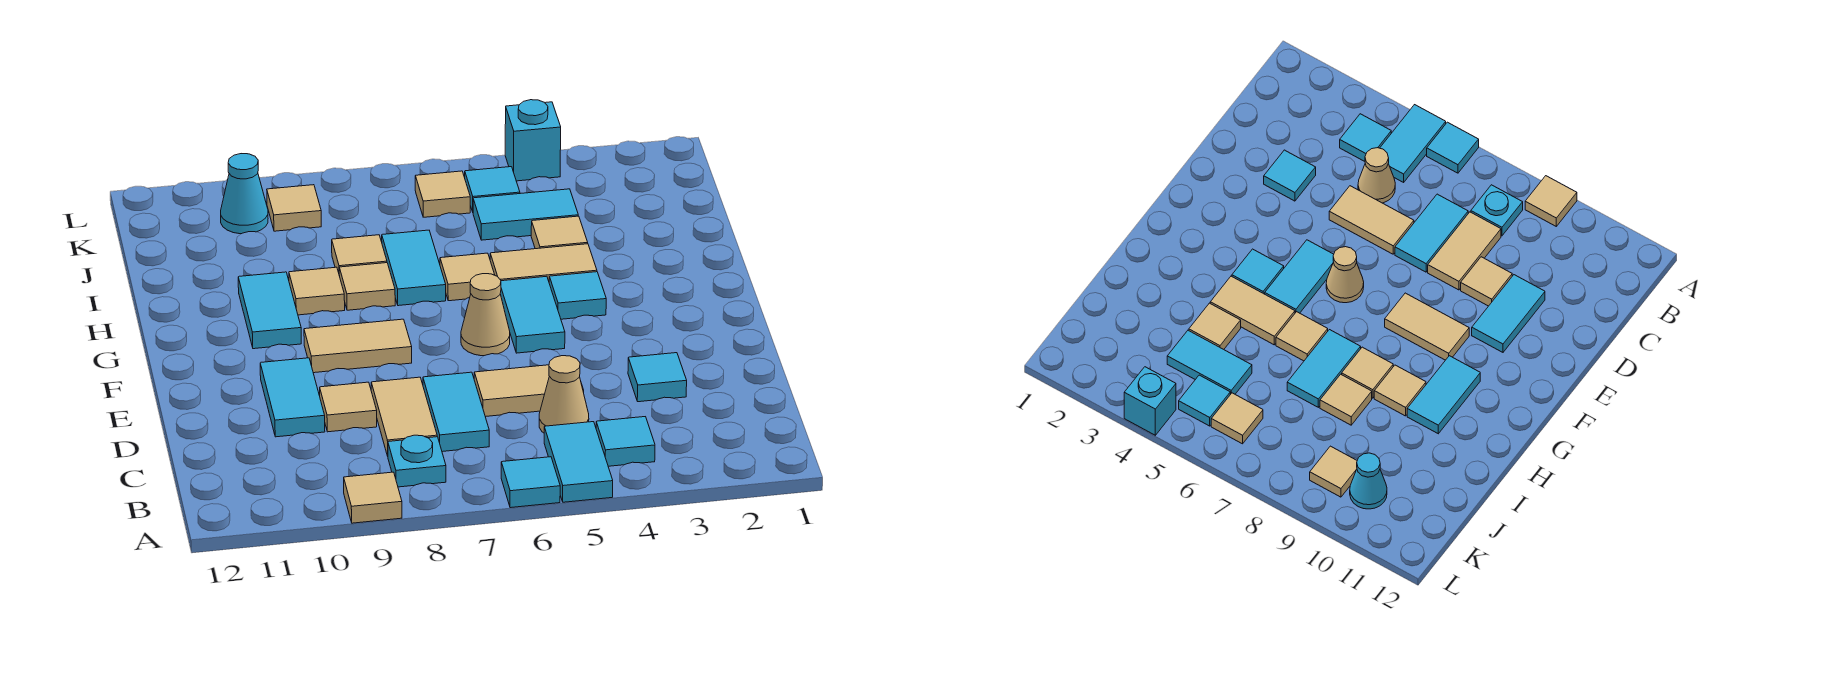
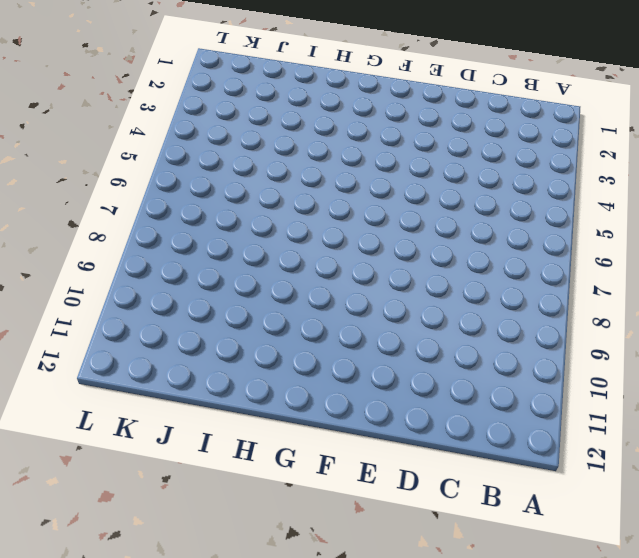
none -> cyan tile A5:B5 level 1
none -> cyan tile A6 level 1
none -> tan tile A9 level 1
none -> cyan tile B4 level 1

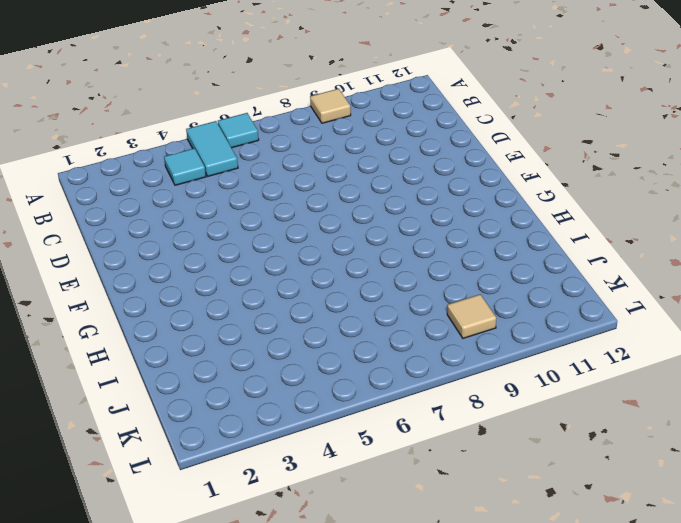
none -> cyan plate B8 level 1
none -> tan cone C5 level 1
none -> cyan tile C7:D7 level 1
none -> tan tile C8:D8 level 1

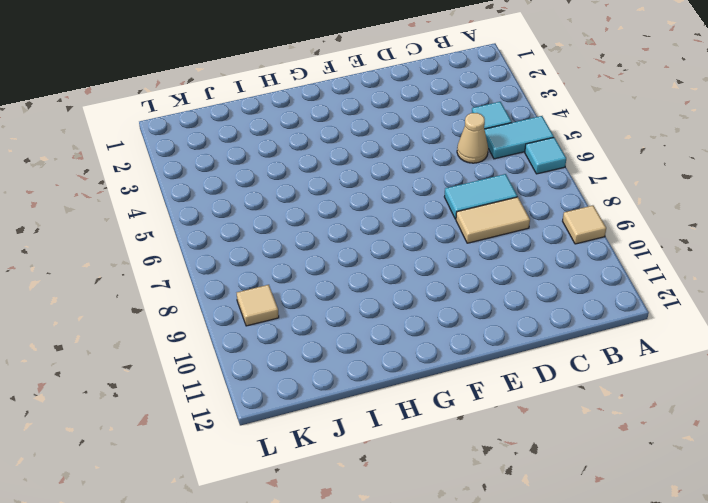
none -> cyan plate B8 level 1
none -> cyan tile D3 level 1
none -> tan tile D5:D6 level 1
none -> tan tile D9 level 1

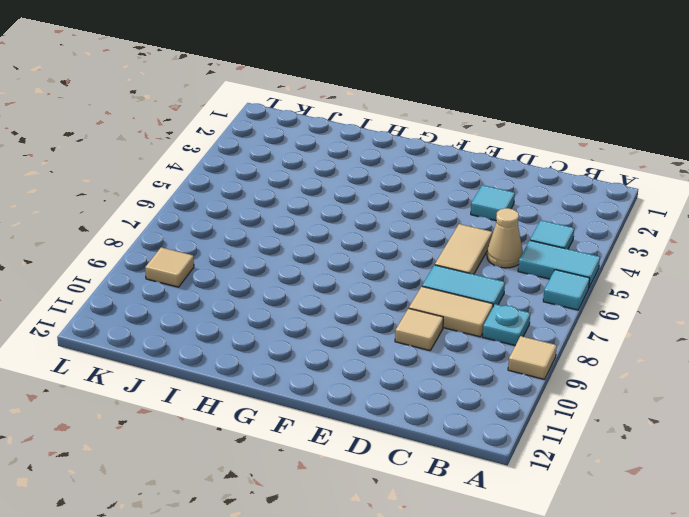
none -> cyan tile D10:E10 level 1
none -> cyan tile F5:G5 level 1
none -> tan cone F6 level 1
none -> tan tile F8:F9 level 1

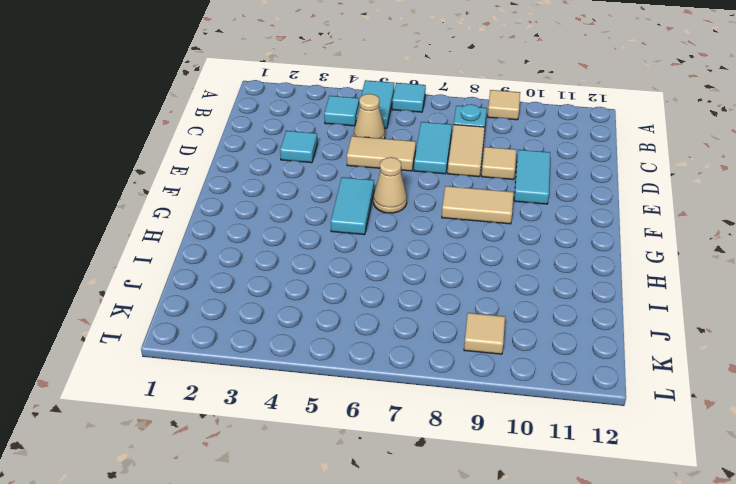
none -> cyan tile G4 level 1
none -> cyan tile G10:H10 level 1
none -> tan tile H4:H5 level 1
none -> tan tile H6 level 1

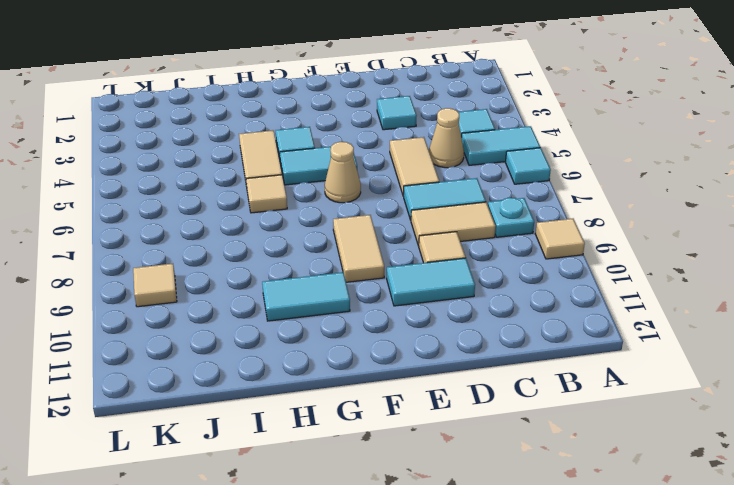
none -> cyan tile H7:I7 level 1
none -> tan tile H8 level 1
none -> tan tile H9 level 1
none -> tan tile I4 level 1

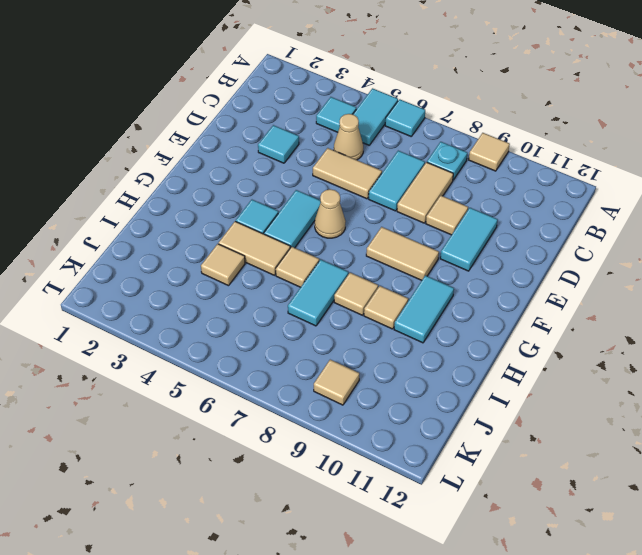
none -> tan tile I8 level 1
none -> cyan tile J4:J5 level 1
none -> cyan tile K5 level 1
none -> tan tile K6 level 1

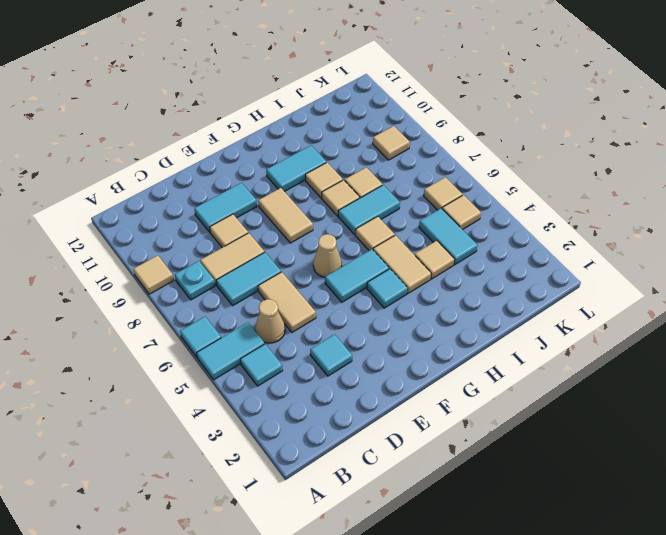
tan tile K5 level 1 -> cyan tile K5 level 1
none -> cyan cone K10 level 1
none -> cyan brick L4 level 1

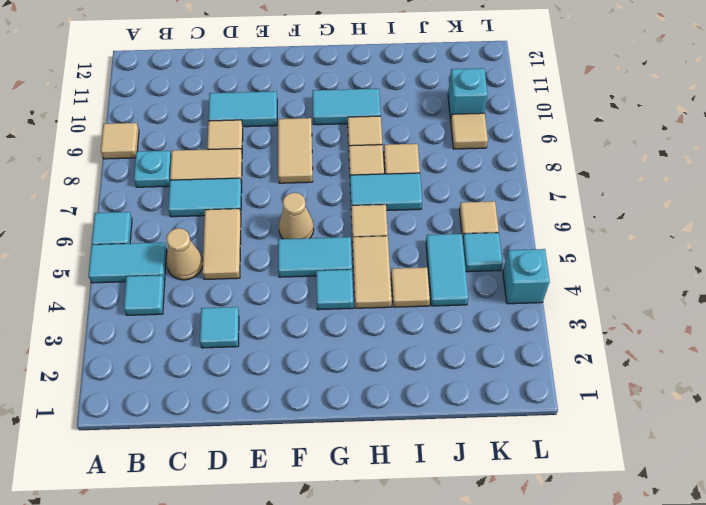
cyan brick K10 level 1 -> cyan cone K10 level 1

